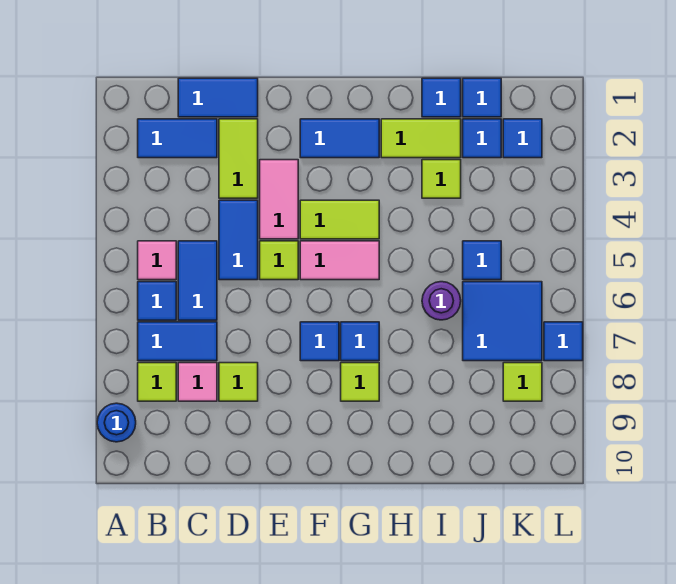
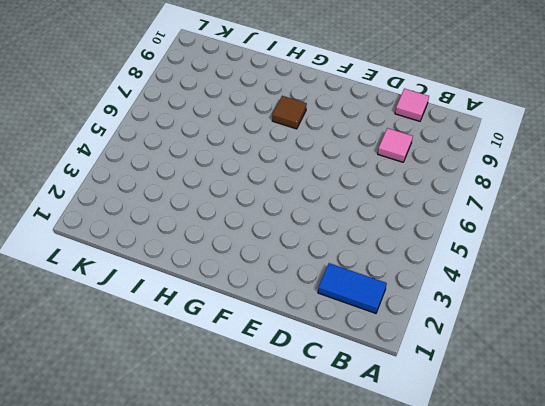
pink tile C10 level 1 -> pink tile B5 level 1
brown tile G8 level 1 -> lime tile G8 level 1
none -> blue round brick A9 level 1
none -> blue tile B6 level 1
none -> blue tile B7:C7 level 1
none -> lime tile B8 level 1

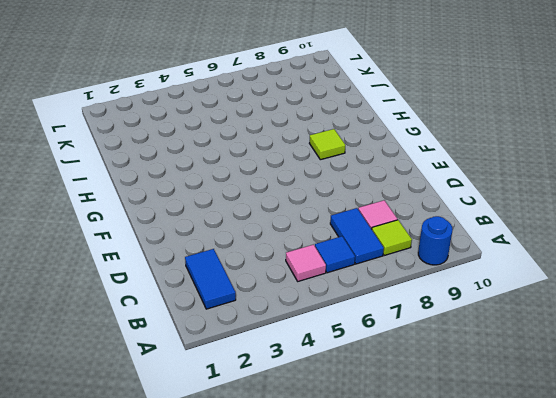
none -> blue tile C1:D1 level 1
none -> blue tile C5:C6 level 1
none -> lime tile D2:D3 level 1
none -> blue tile D4:D5 level 1

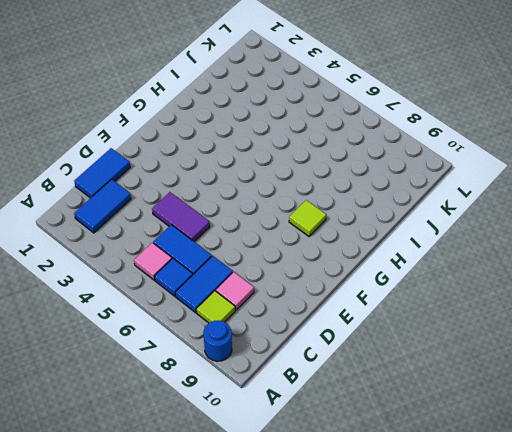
purple tile D4:D5 level 1 -> blue tile D4:D5 level 1
none -> lime tile D2:D3 level 1
none -> lime tile D8 level 1
none -> pink tile E3:E4 level 1
none -> lime tile E5 level 1

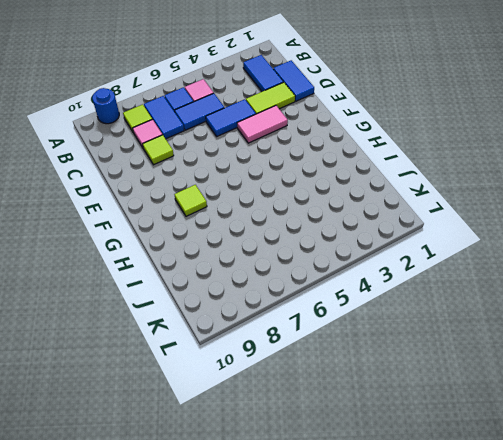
none -> lime tile E5 level 1
none -> blue tile F2:G2 level 1
none -> lime tile F4:G4 level 1
none -> pink tile F5:G5 level 1

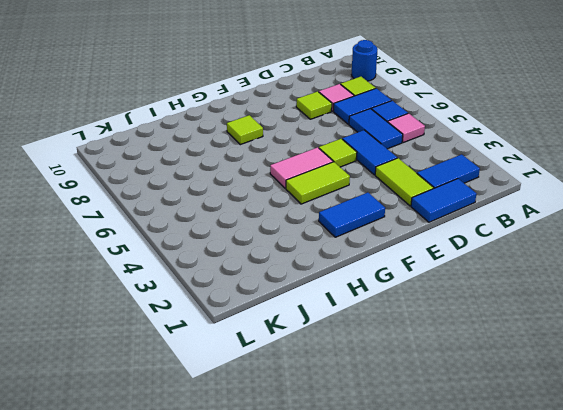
none -> pink tile E3:E4 level 1
none -> blue tile F7 level 1
none -> blue tile G7 level 1
none -> lime tile H2:I2 level 1

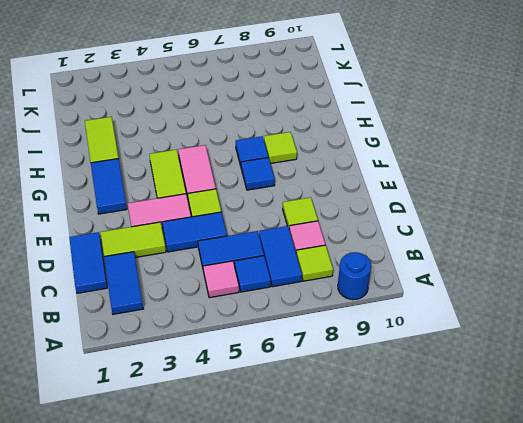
none -> blue tile I1 level 1
none -> lime tile I3 level 1
none -> purple round brick I6 level 1
none -> blue tile J1 level 1

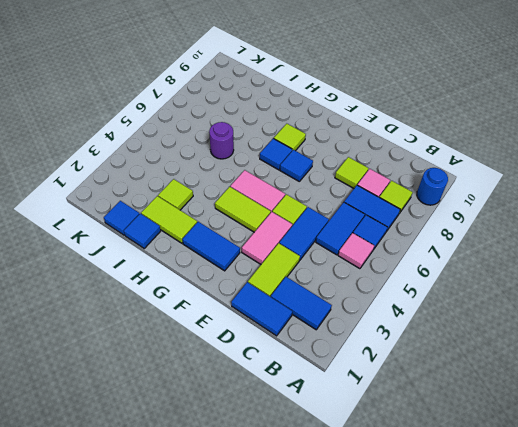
none -> blue tile J2 level 1
none -> blue tile J5 level 1
none -> blue tile J6:K7 level 1
none -> blue tile K2 level 1

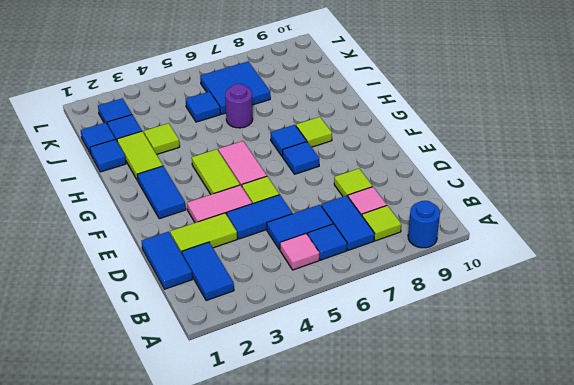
none -> lime tile K8 level 1
none -> blue tile L7 level 1

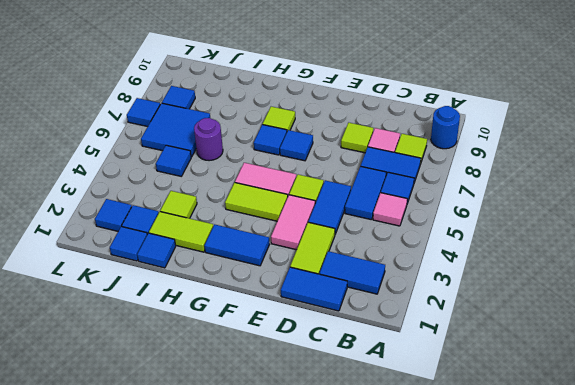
blue tile K8 level 1 -> lime tile K8 level 1

